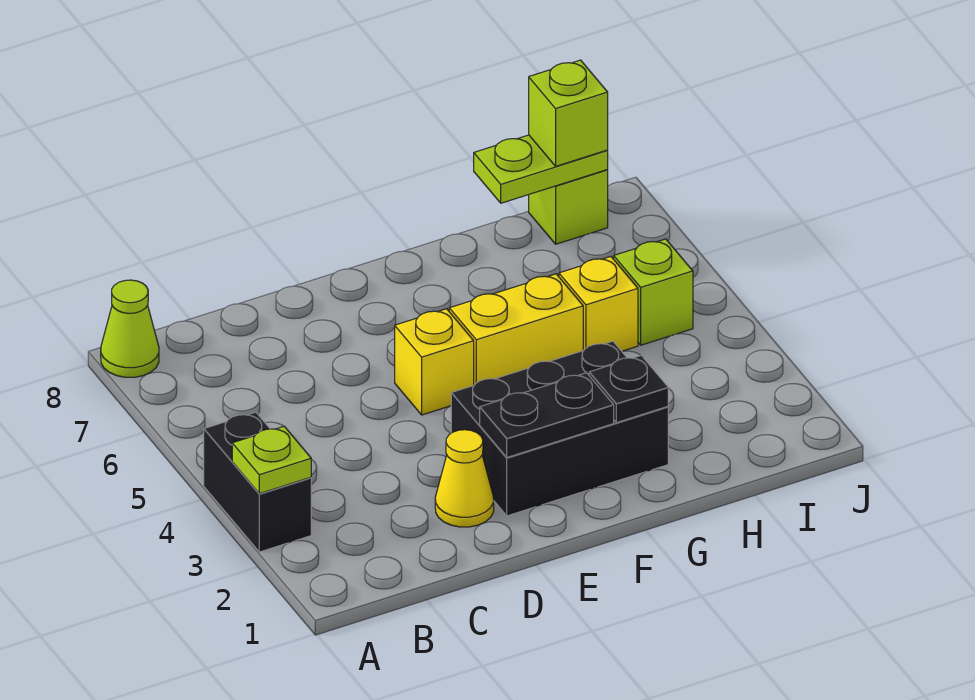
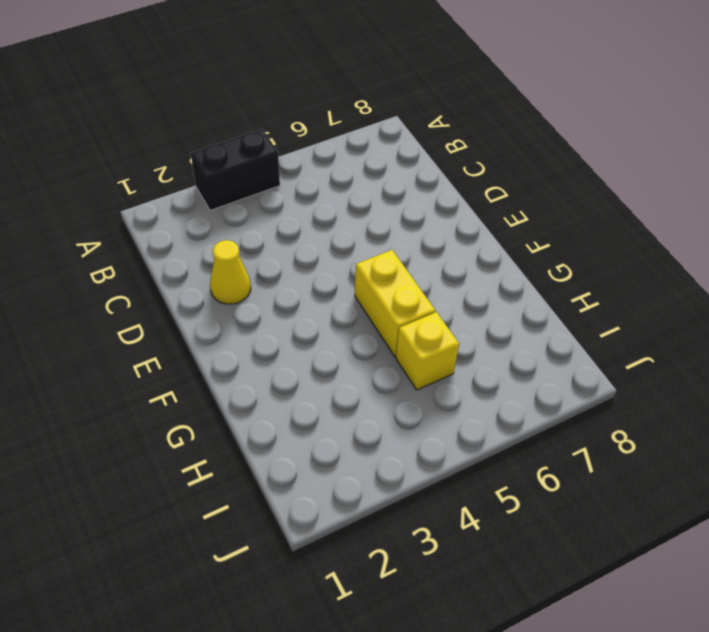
none -> lime cone A8 level 1
none -> black brick E2:G3 level 1
none -> yellow brick E5 level 1

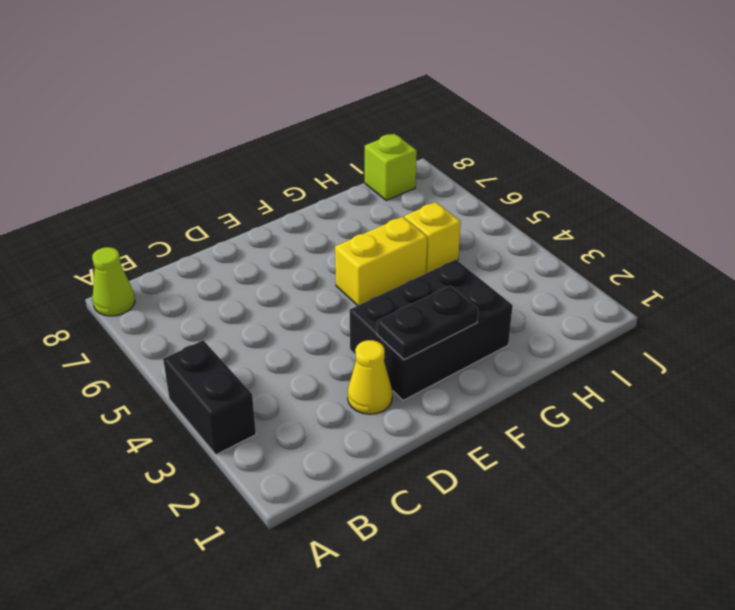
none -> yellow brick E5 level 1
none -> lime brick I5 level 1
none -> lime plate A3 level 2

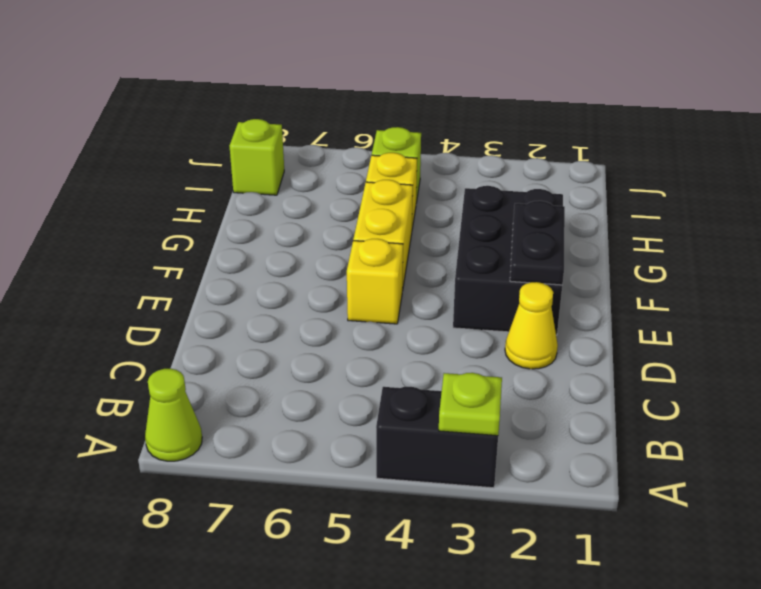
none -> black plate G2 level 2
none -> lime plate H8:I8 level 2
none -> lime brick I8 level 3

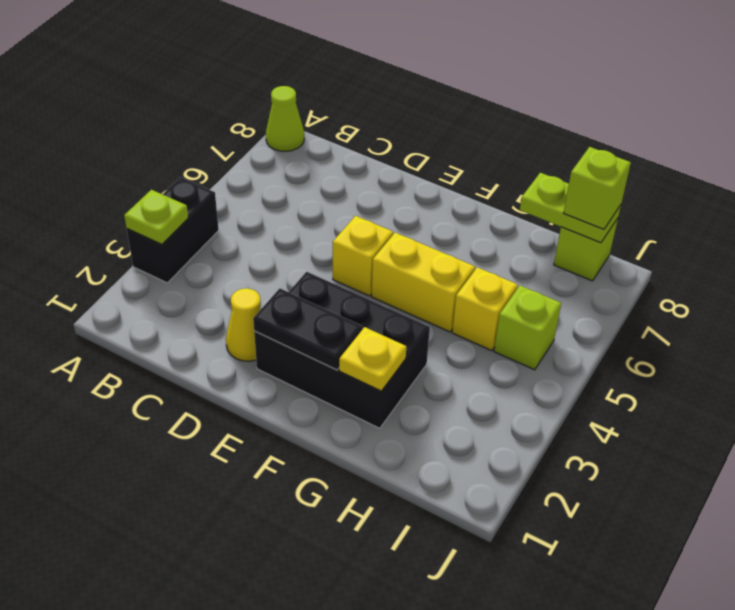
yellow plate G2 level 2 -> black plate G2 level 2

